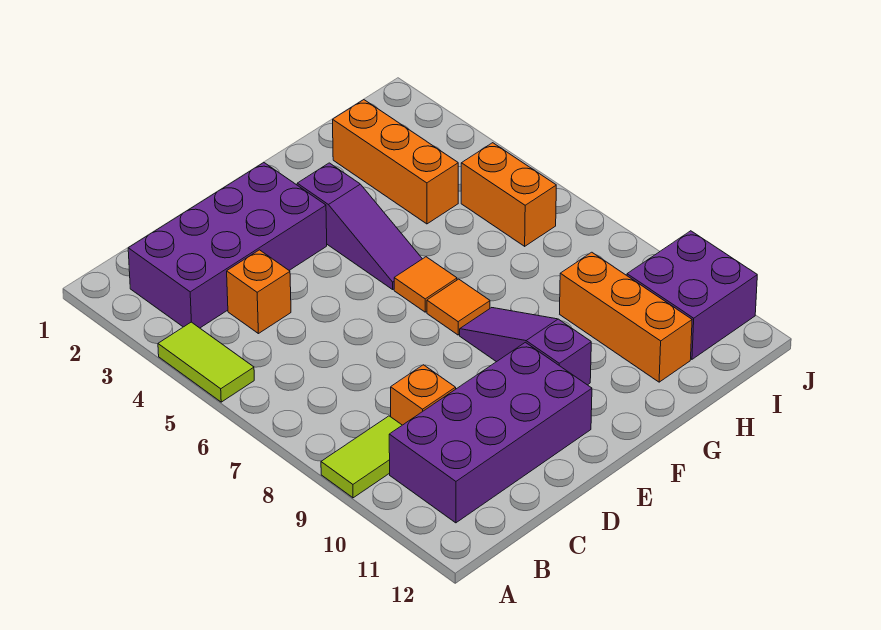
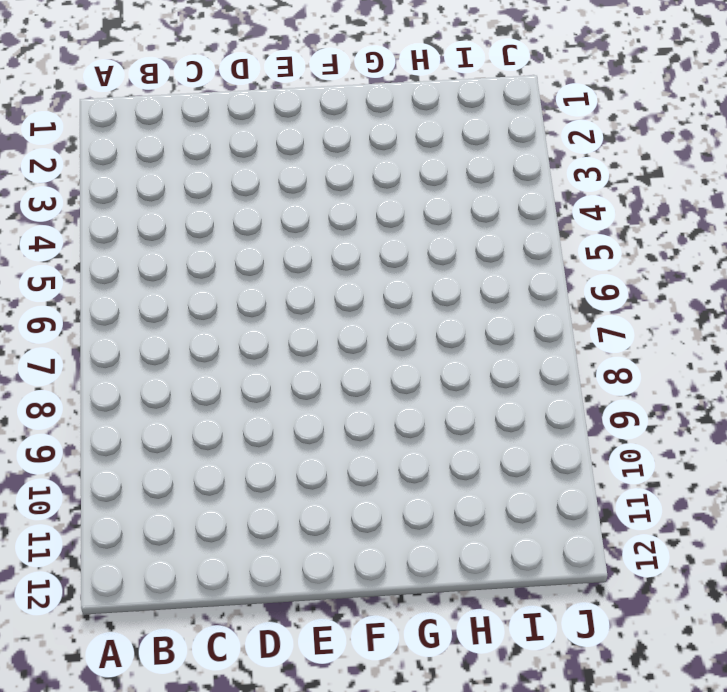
none -> lime tile A4:A5 level 1
none -> lime tile A9:B9 level 1
none -> purple brick B2:E3 level 1

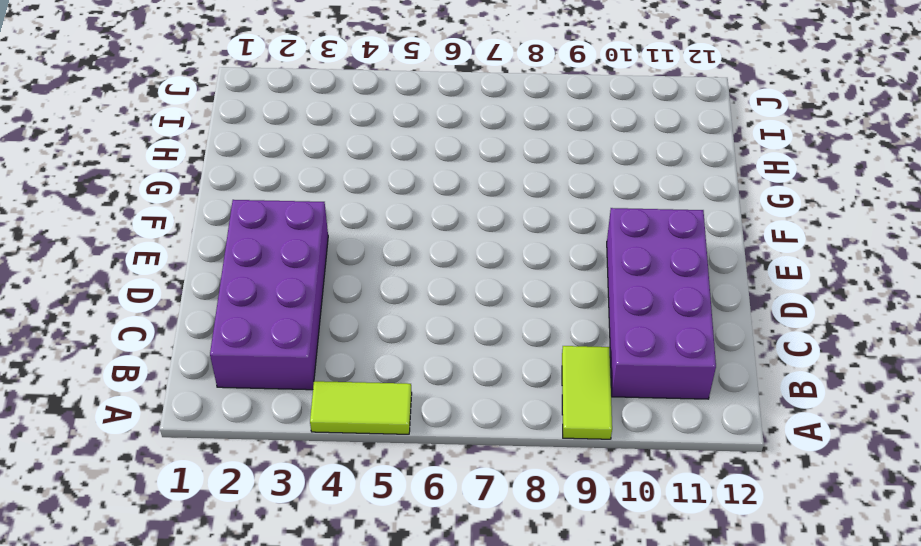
none -> orange brick C4 level 1
none -> orange brick C9 level 1
none -> purple slope F3:F5 level 1 top 3

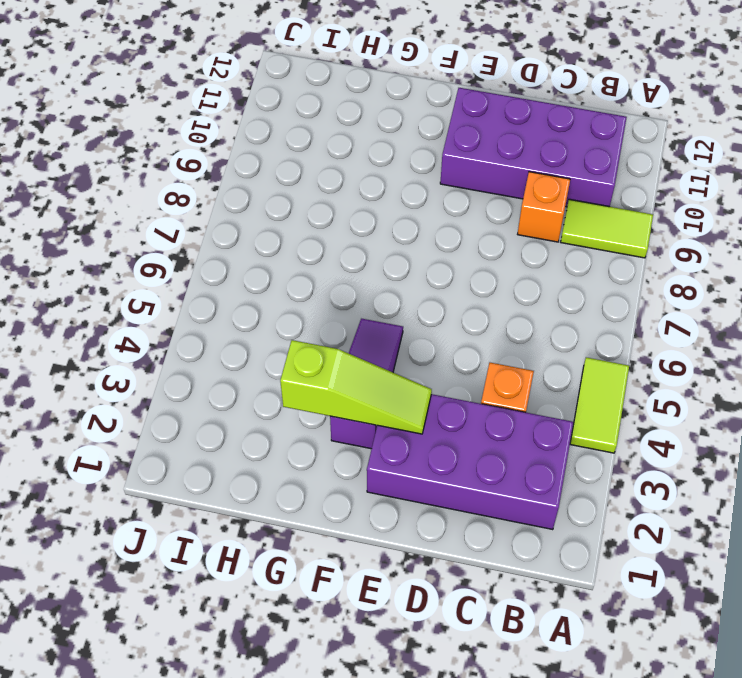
lime slope E3:G3 level 2 top G -> none
none -> orange tile F6 level 1
none -> orange tile F7 level 1
none -> purple slope F8:F10 level 1 top 10

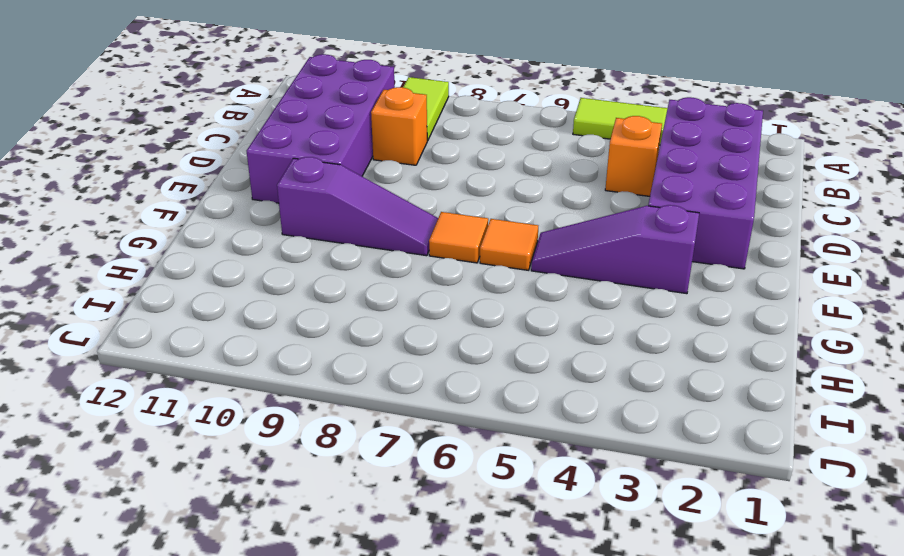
none -> orange brick H2:H4 level 1
none -> orange brick H9:H11 level 1
none -> orange brick I5:I6 level 1

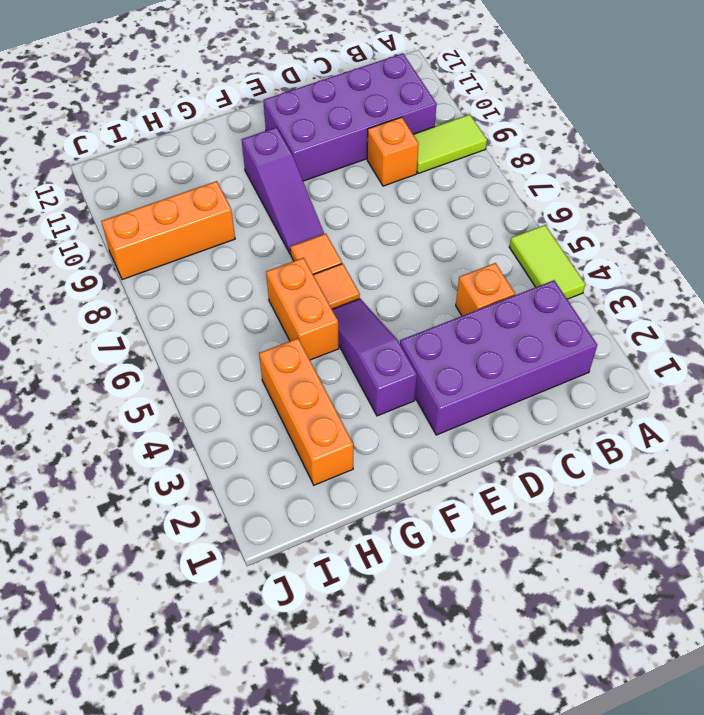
orange brick G5:G6 level 1 -> orange brick I5:I6 level 1
orange brick H9:J9 level 1 -> orange brick H9:H11 level 1
none -> purple brick I10:J11 level 1

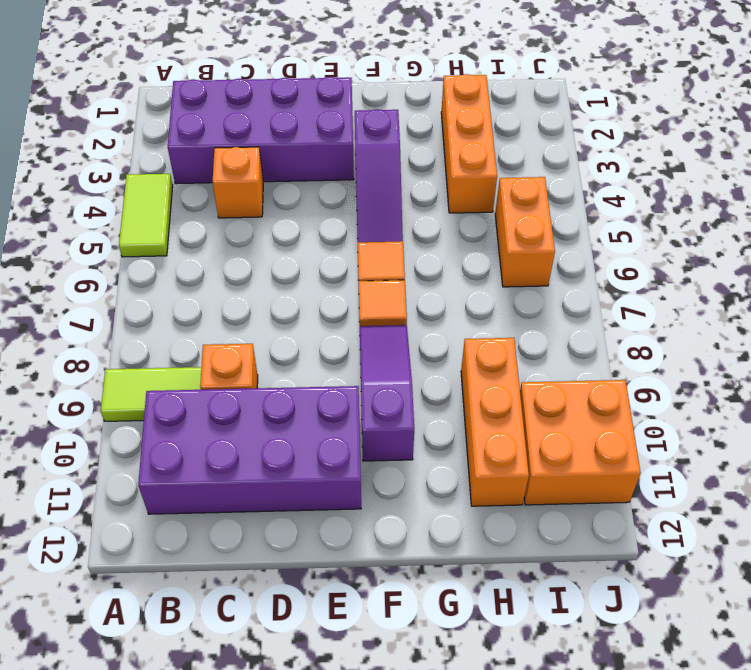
orange brick I10:J11 level 1 -> purple brick I10:J11 level 1

